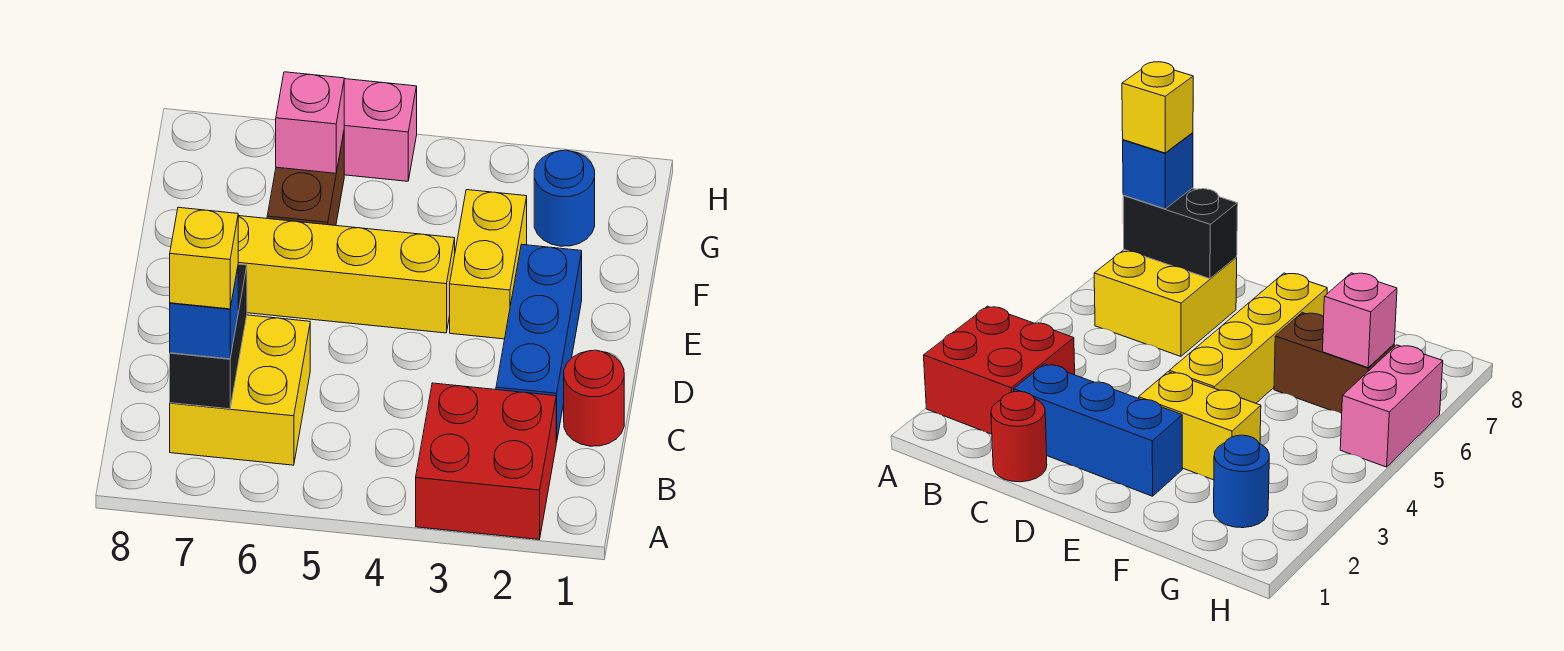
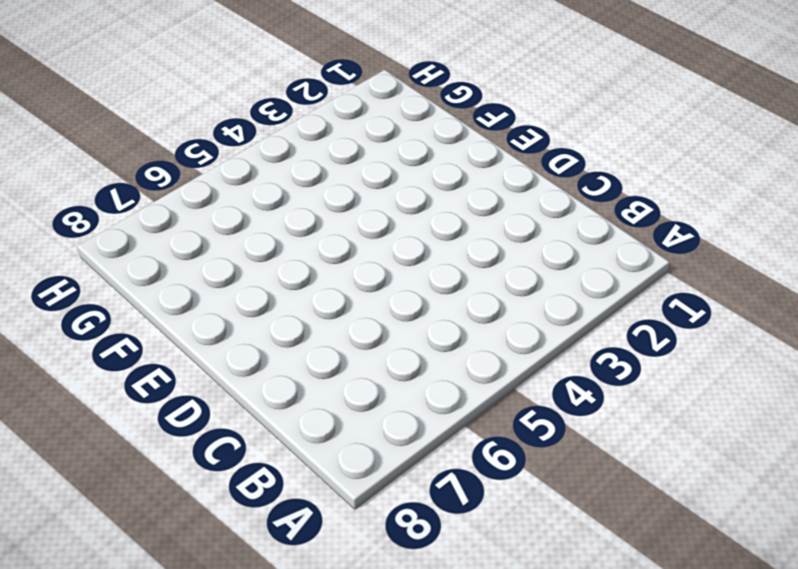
none -> red brick A2:B3 level 1
none -> yellow brick B6:C7 level 1
none -> red round brick C1 level 1

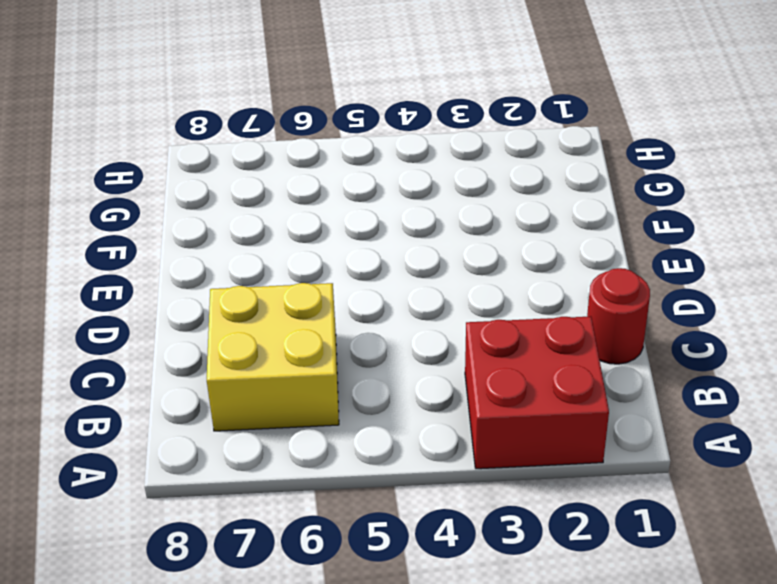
none -> blue brick C2:E2 level 1
none -> yellow brick E3:F3 level 1
none -> yellow brick E4:E7 level 1

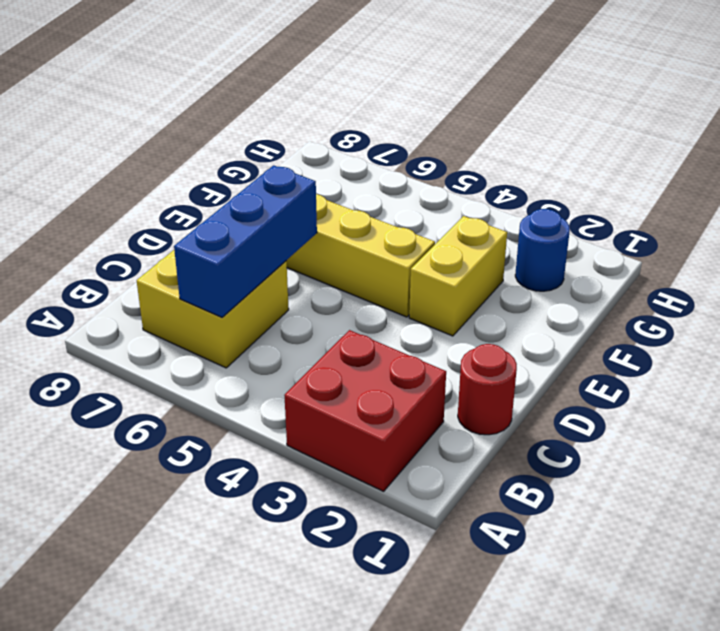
blue brick B6:D6 level 2 -> blue brick C2:E2 level 1
none -> brown brick F6:G6 level 1
none -> pink brick H5:H6 level 1
none -> black brick B7:C7 level 2

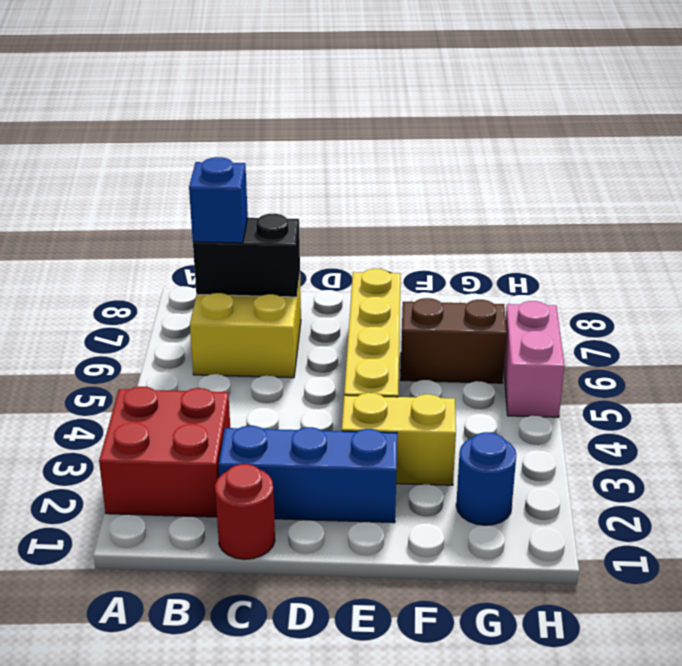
none -> pink brick G6 level 2
none -> yellow brick B7 level 4

